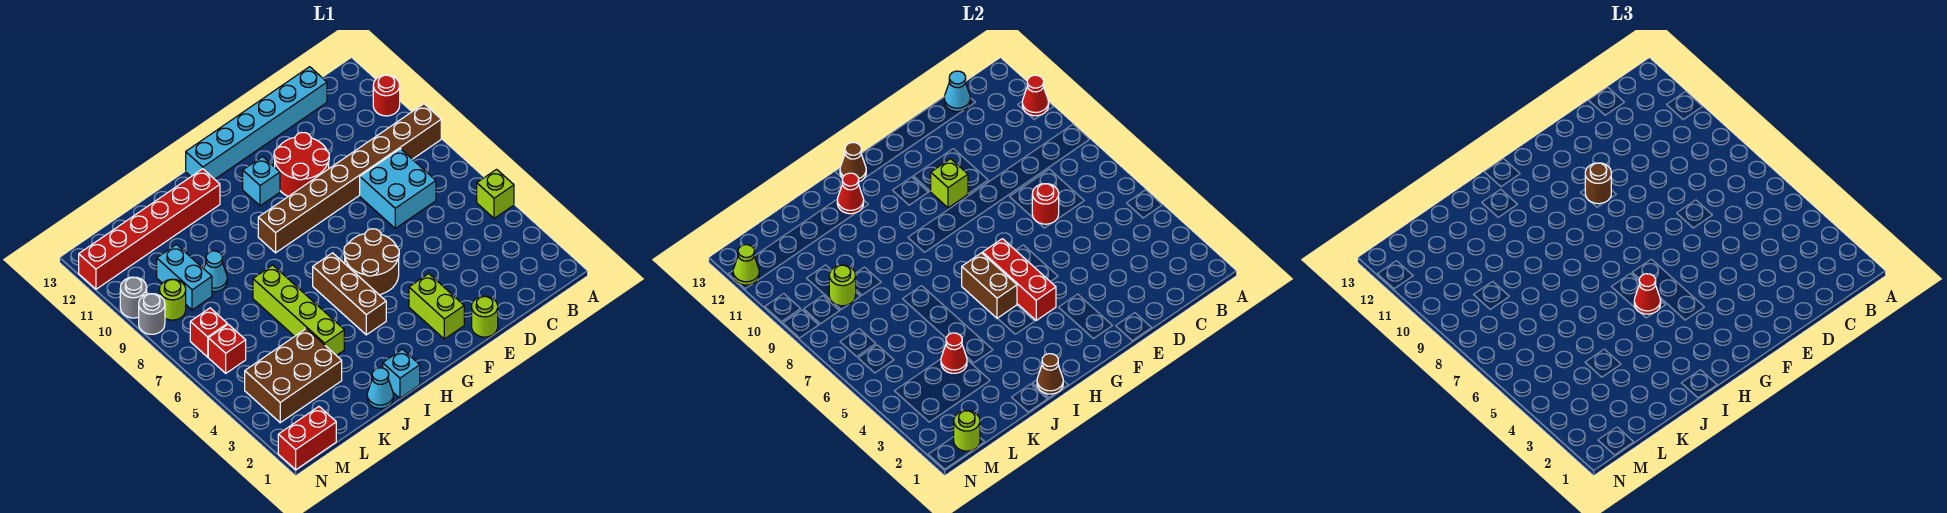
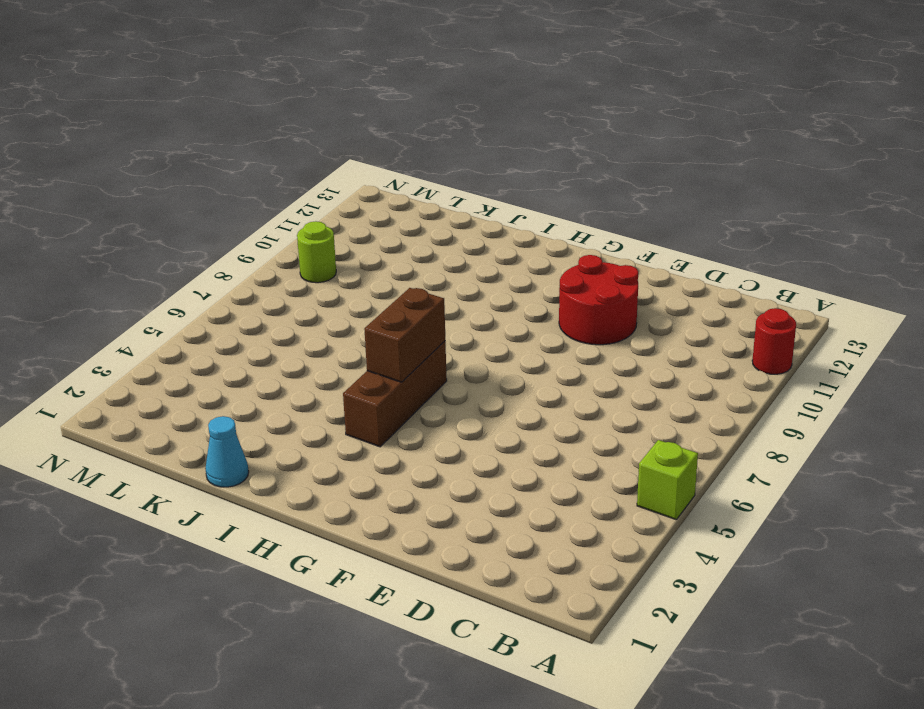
none -> brown brick A9:H9 level 1
none -> cyan brick C7:D8 level 1
none -> cyan brick C13:H13 level 1
none -> lime round brick E1 level 1

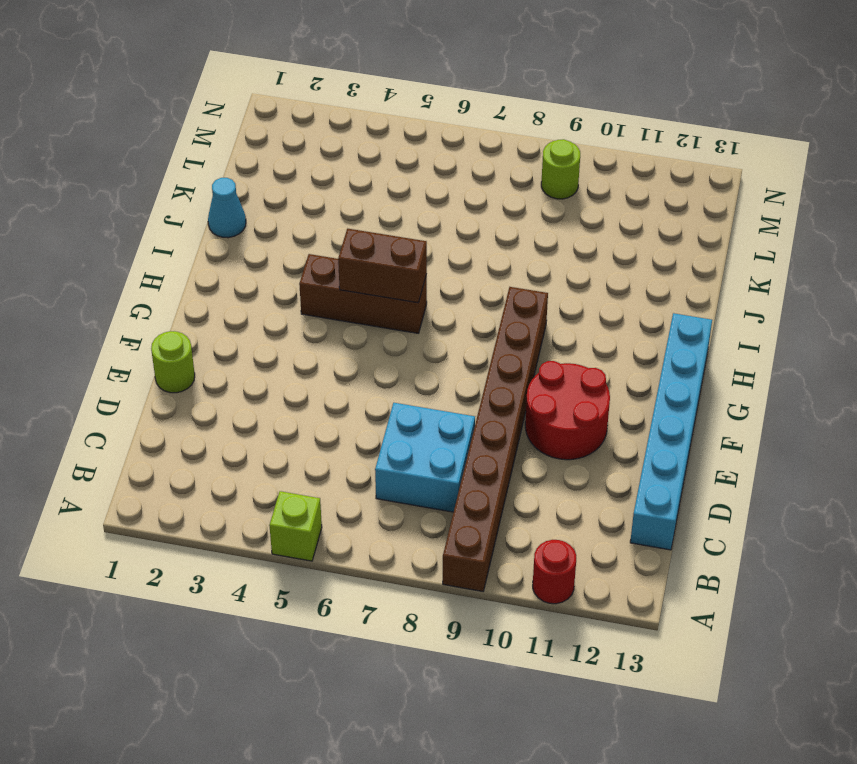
none -> lime brick F2:F3 level 1
none -> brown round brick F5:G6 level 1
none -> cyan brick G11 level 1
none -> cyan brick I1 level 1

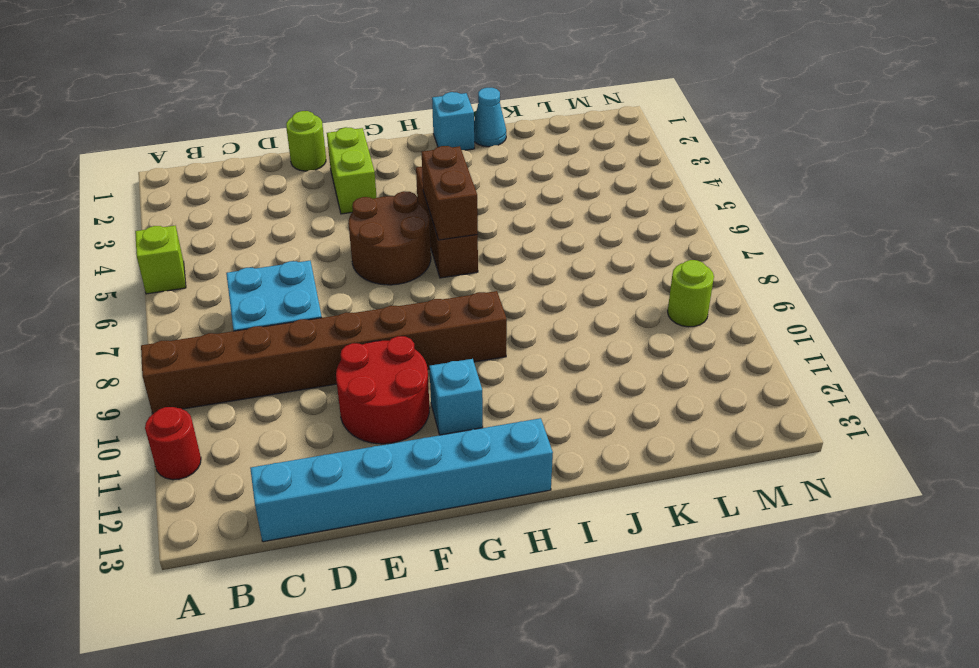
none -> red brick I12:N12 level 1
none -> lime brick J4:J7 level 1
none -> brown brick K3:M4 level 1
none -> cyan cone K9 level 1

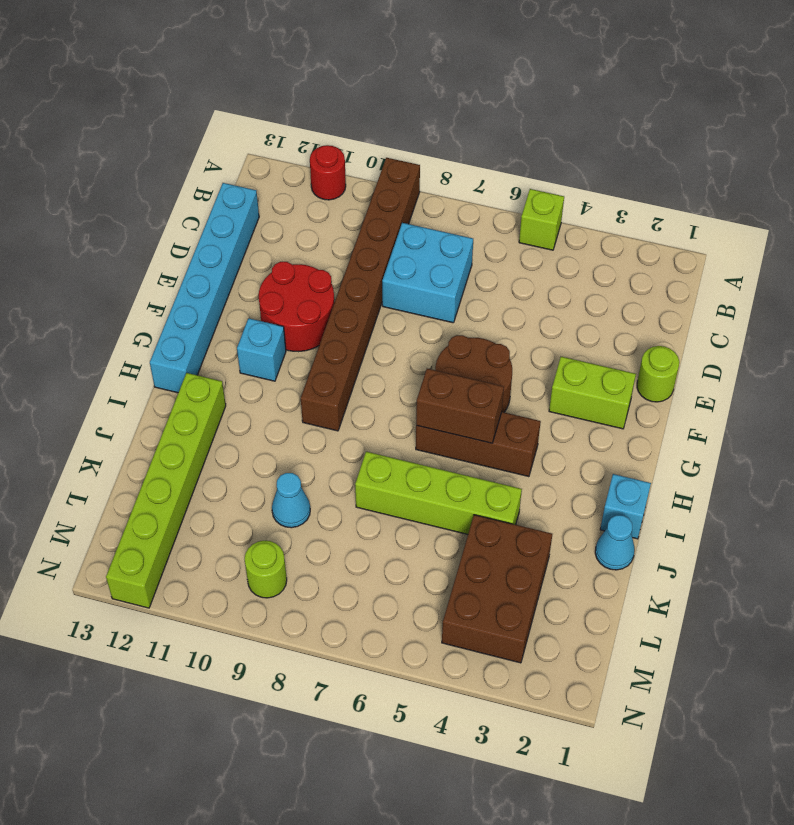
lime brick I12:N12 level 1 -> red brick I12:N12 level 1
none -> cyan brick L9:L10 level 1
none -> red brick M1:N1 level 1
none -> red brick M6 level 1
none -> red brick M7 level 1

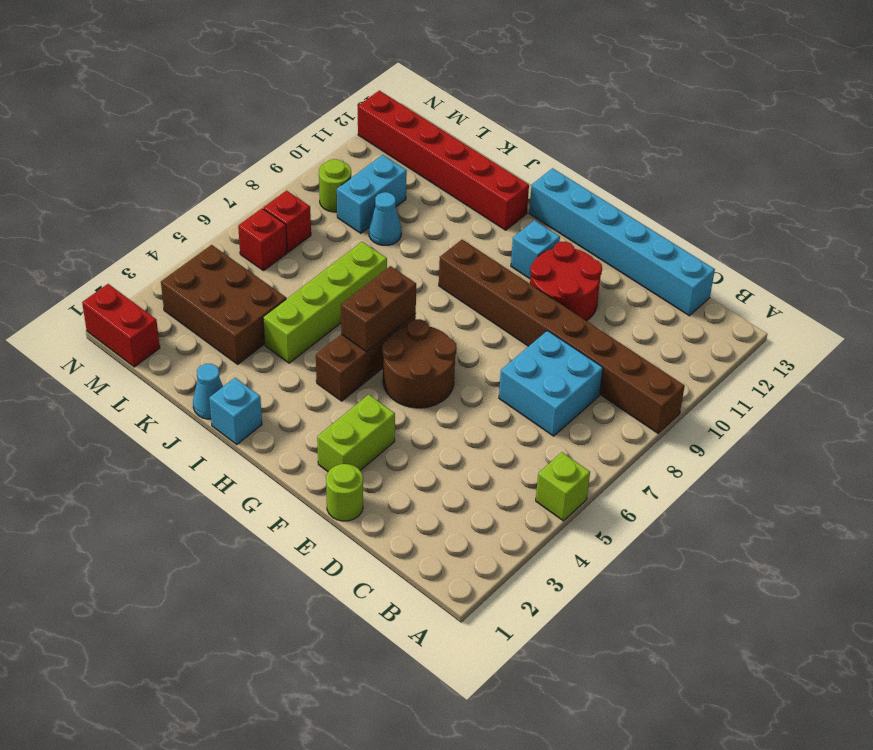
none -> red round brick A11 level 1
none -> grey round brick N9 level 1
none -> grey round brick N10 level 1
none -> red cone A11 level 2

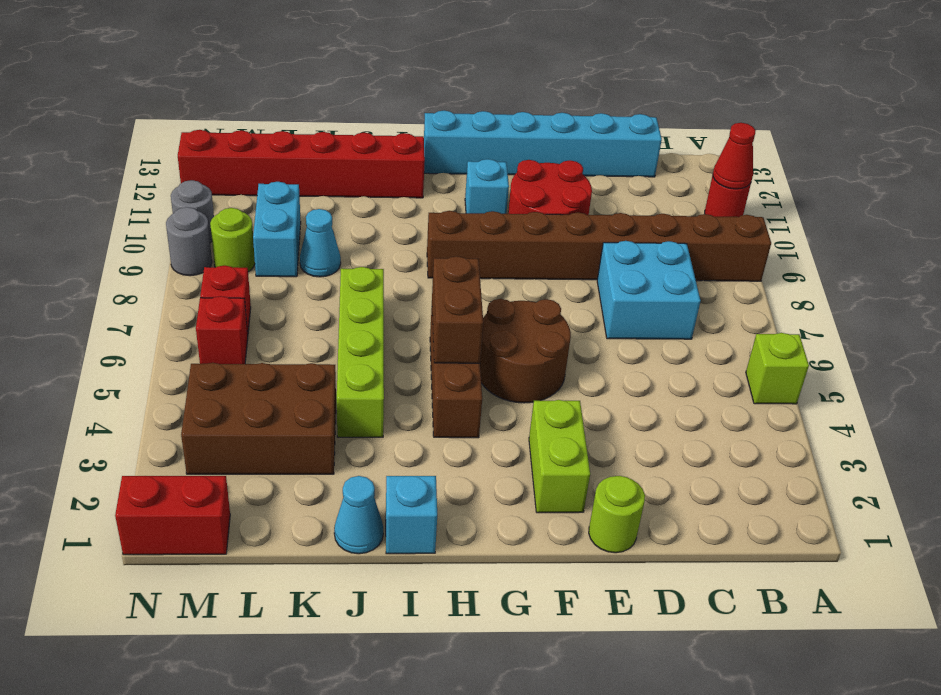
none -> cyan cone C13 level 2
none -> red round brick D7 level 2
none -> lime brick F10 level 2
none -> red brick G4:G6 level 2

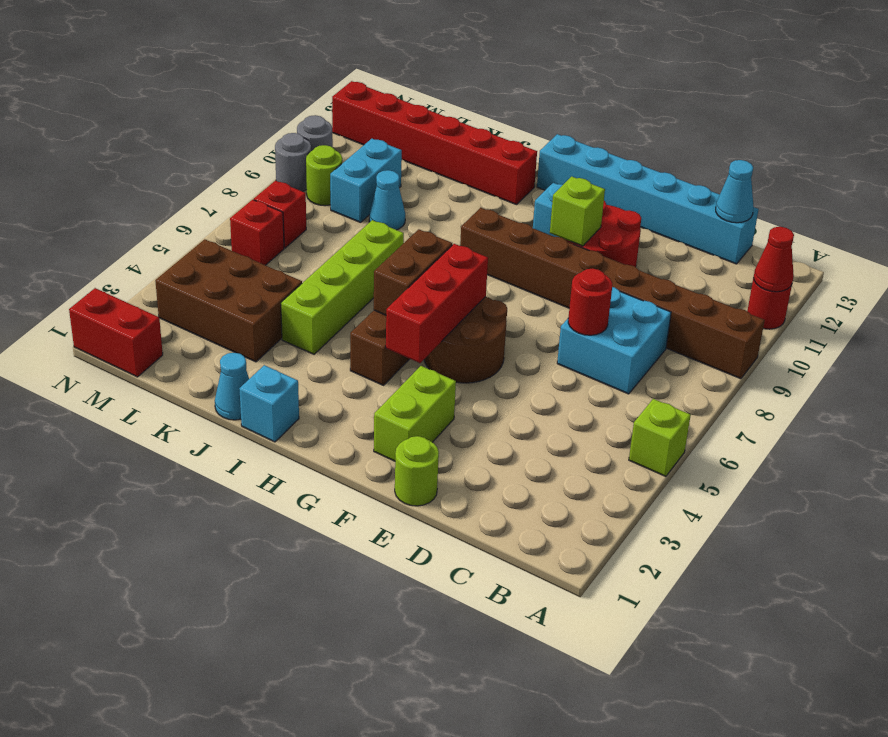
none -> brown cone H13 level 2
none -> brown cone I1 level 2
none -> red cone I12 level 2
none -> red cone K4 level 2

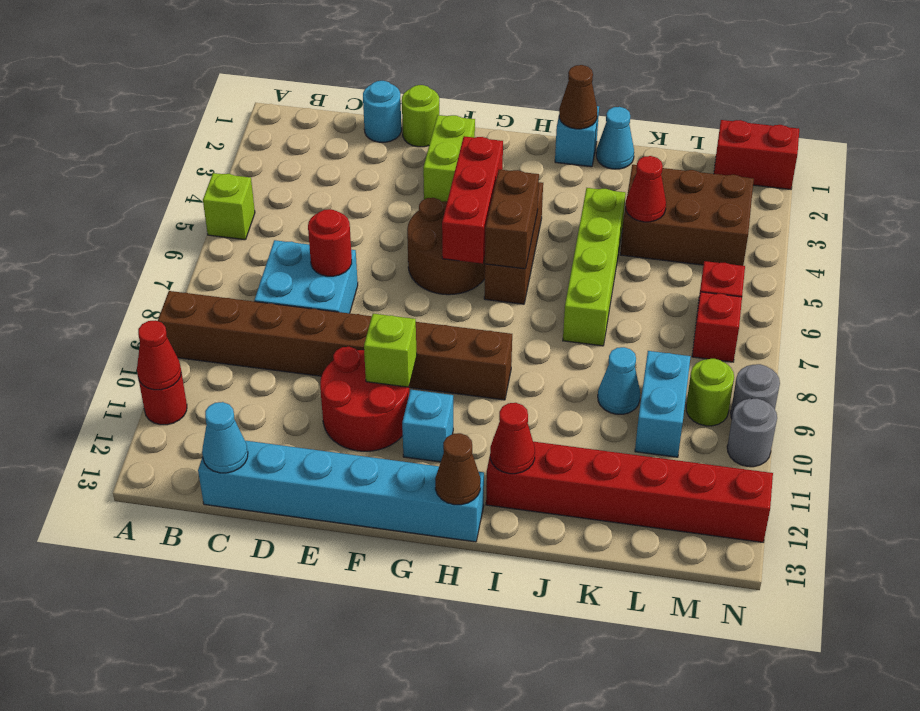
cyan round brick D1 level 1 -> none
none -> lime round brick L9 level 2
none -> lime round brick M1 level 2
none -> lime cone N12 level 2
none -> brown round brick F10 level 3

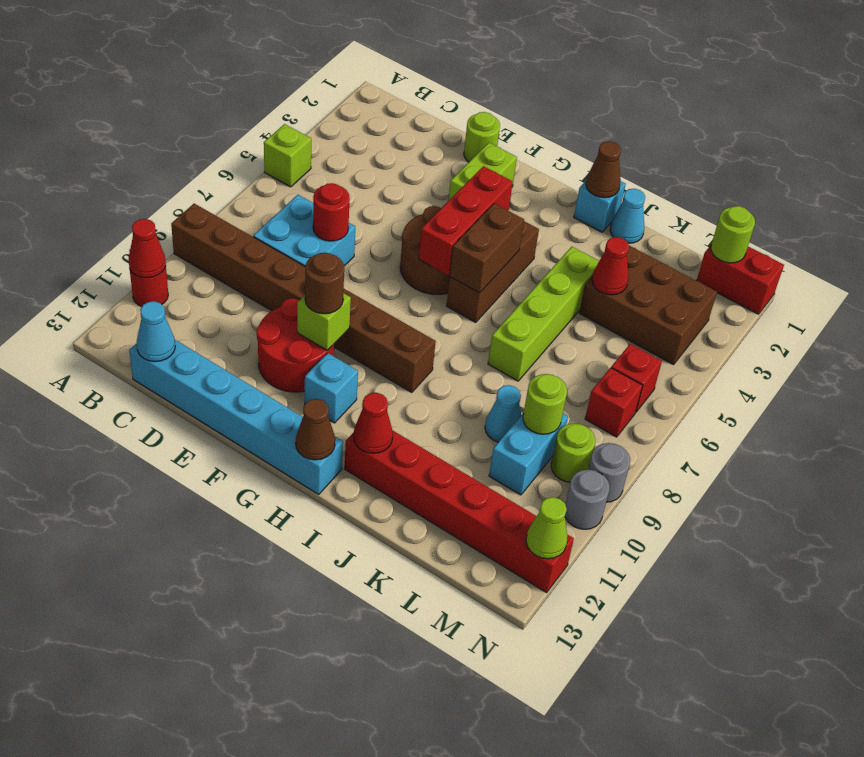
none -> red cone H5 level 3

